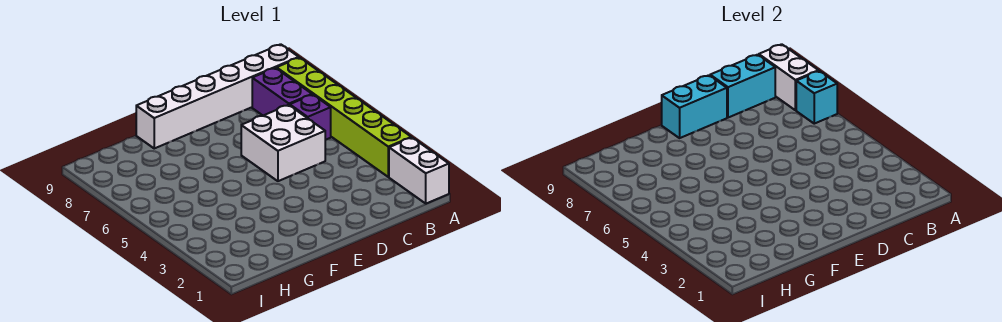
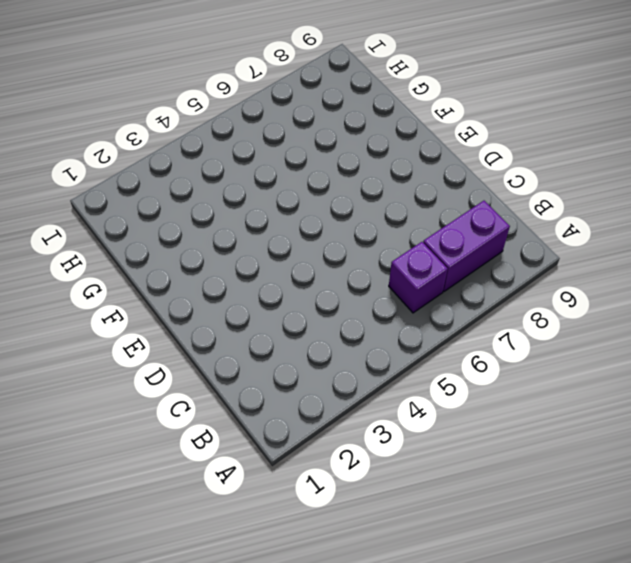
none -> white brick A1:A2 level 1
none -> lime brick A3:A8 level 1

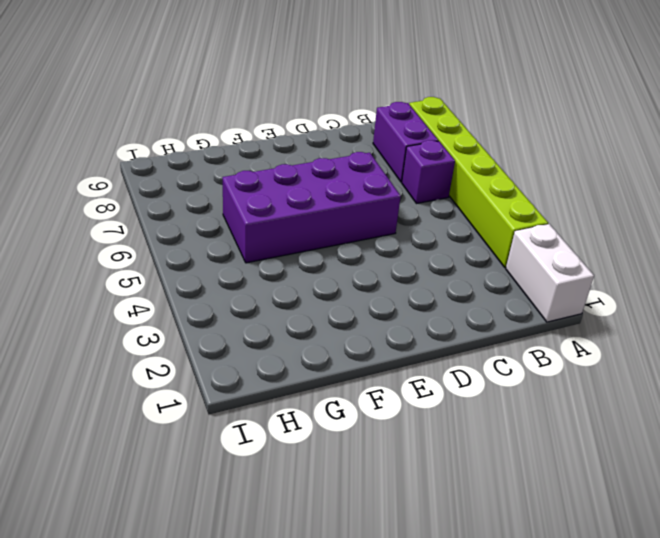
purple brick D5:G6 level 1 -> white brick C5:D6 level 1
none -> white brick A9:F9 level 1
none -> cyan brick A7 level 2

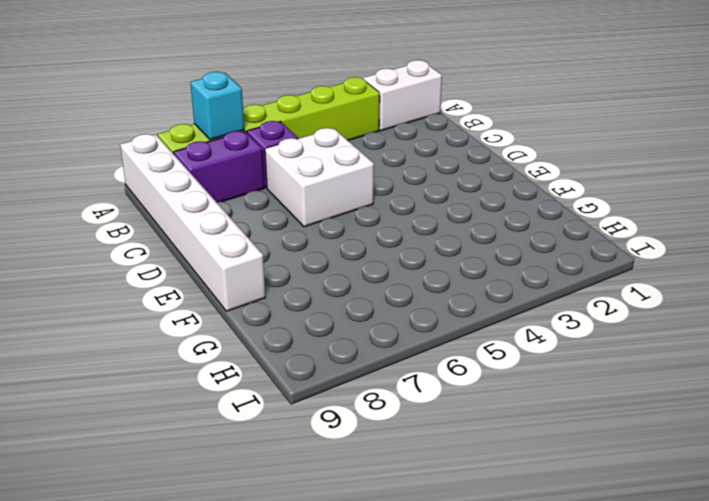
none -> white brick A8:A9 level 2
none -> cyan brick B9:C9 level 2

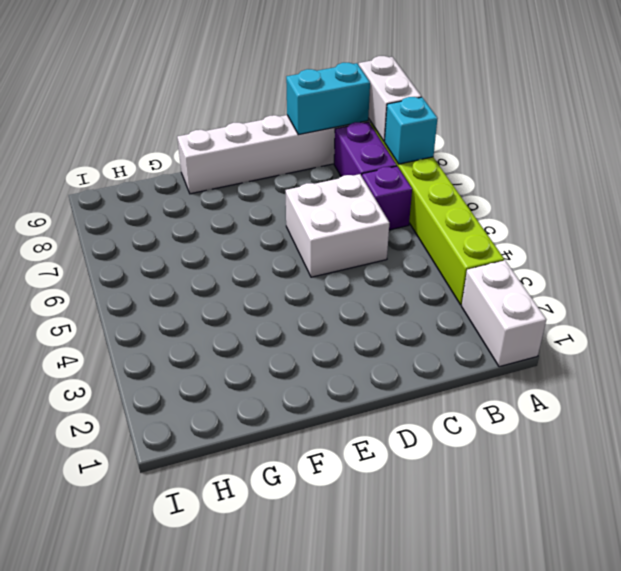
none -> cyan brick D9:E9 level 2

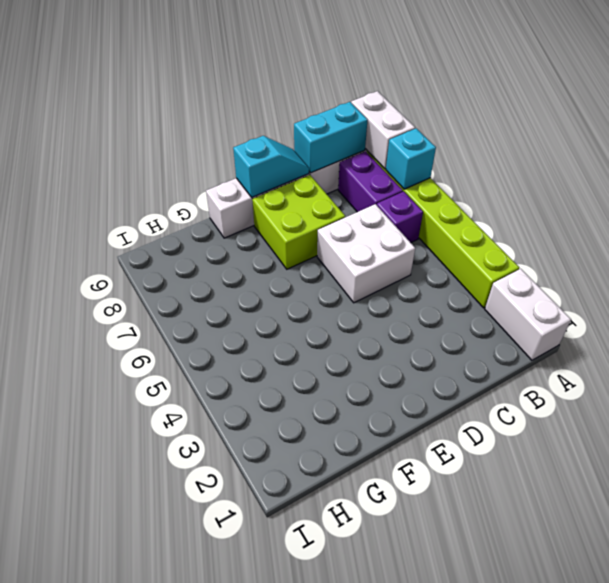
lime brick D7:E8 level 1 -> none
cyan slope D9:E9 level 2 top E -> cyan brick D9:E9 level 2

